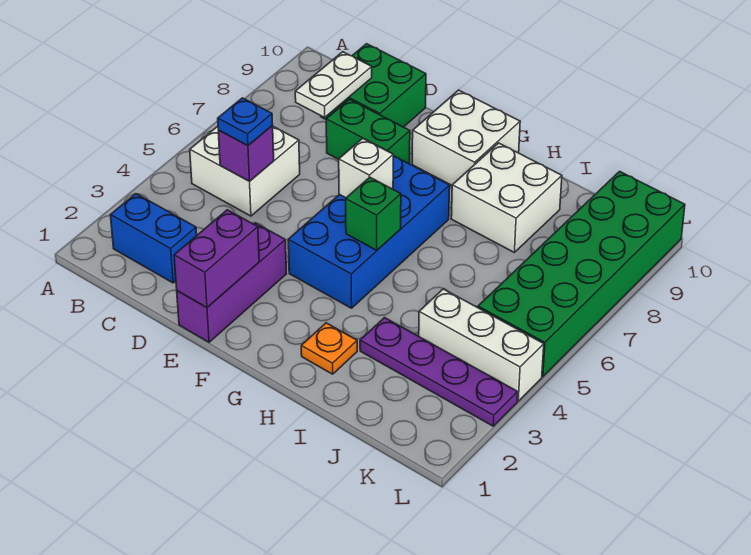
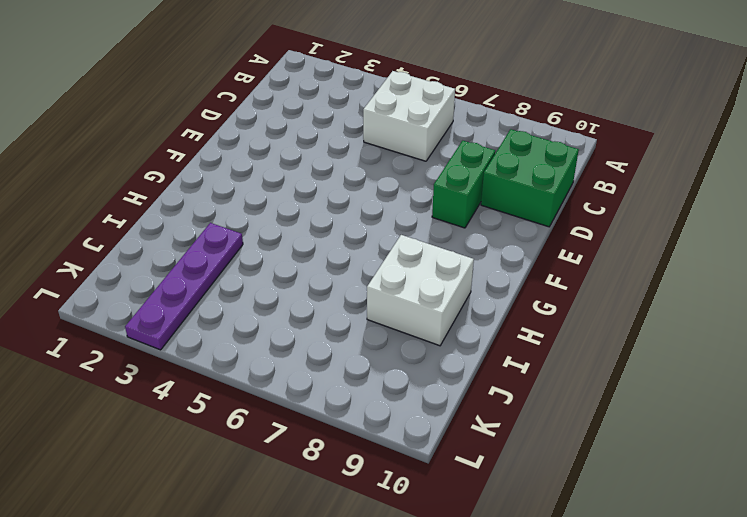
none -> blue brick B2:C2 level 1
none -> purple brick E1:E3 level 1
none -> blue brick F4:G7 level 1

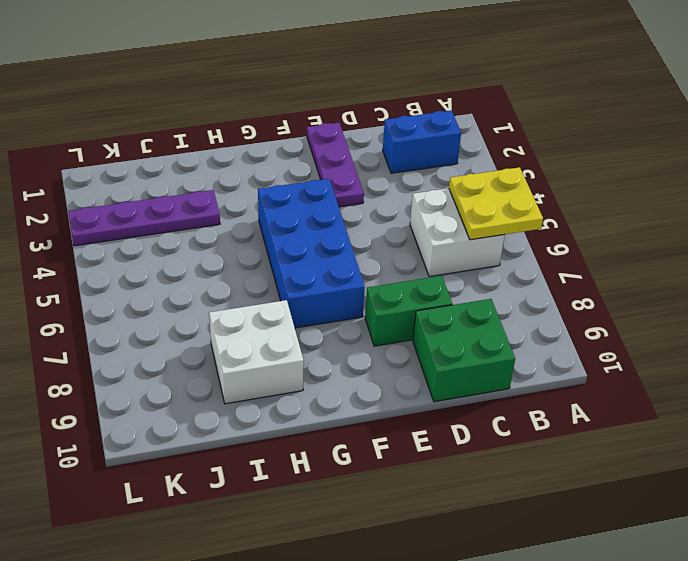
yellow plate A5:B6 level 2 -> none
purple plate E1:E3 level 1 -> purple brick E1:E3 level 1
none -> white brick F9:G10 level 1
none -> orange plate H2 level 1
none -> white brick J4:L4 level 1

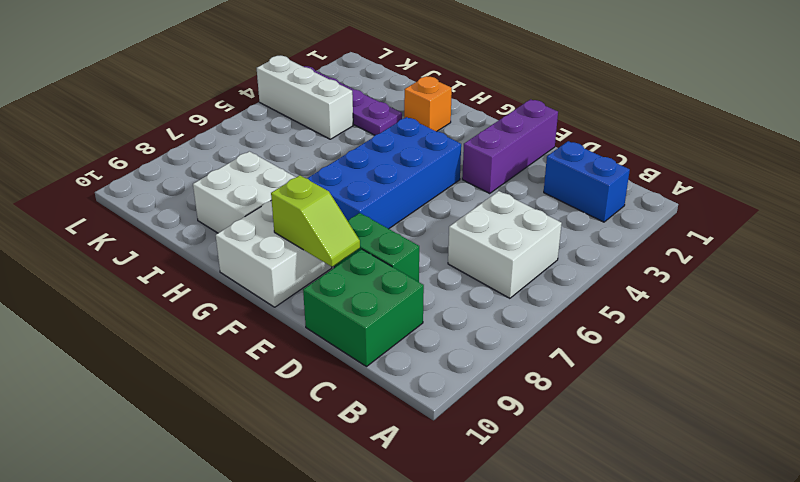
lime slope E9:F9 level 2 top F -> none
orange brick H2 level 1 -> orange plate H2 level 1
none -> green brick K5:L10 level 1
none -> purple brick C5 level 2
none -> white plate C8:C9 level 2

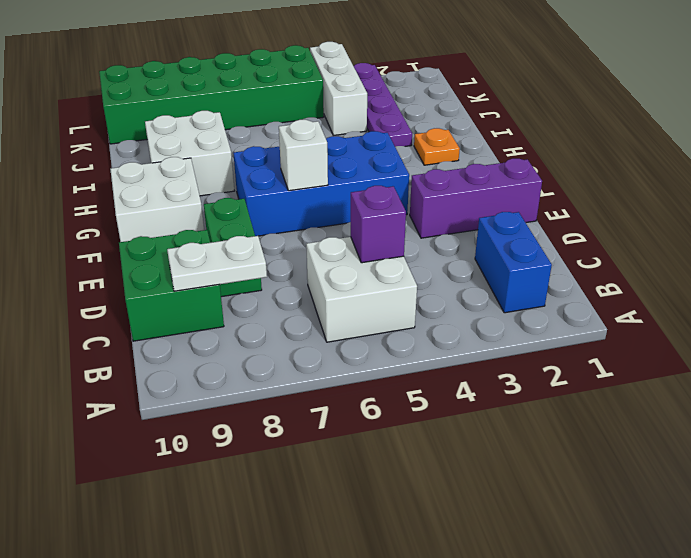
none -> purple brick E1:E2 level 2
none -> green brick G5 level 2
none -> blue plate C5 level 3

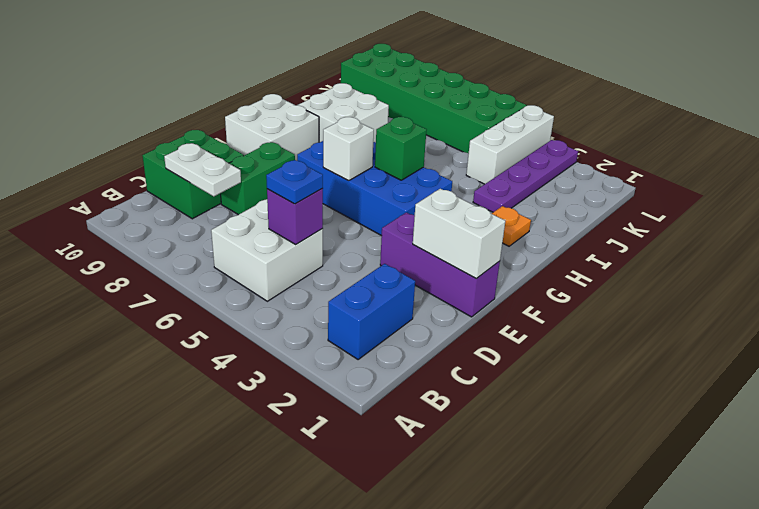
white brick E1:E2 level 2 -> purple brick E1:E2 level 2

